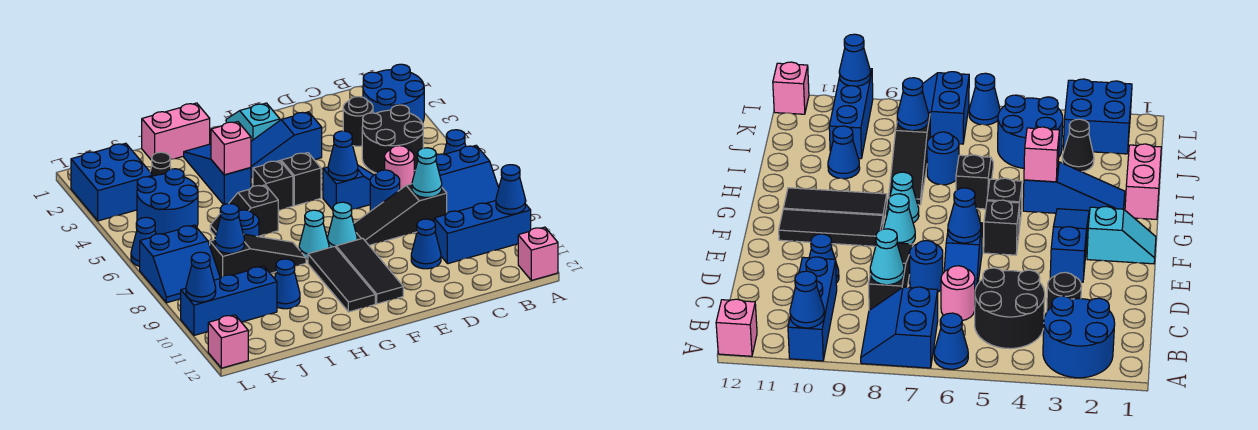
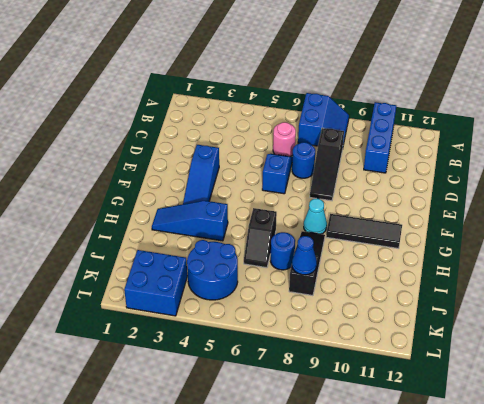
none -> blue round brick A2:B3 level 1
none -> blue cone A6 level 1
none -> pink brick A12 level 1
none -> black round brick B4:C5 level 1

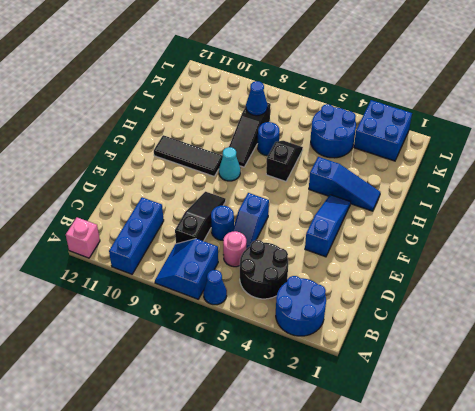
none -> black round brick C3 level 1
none -> blue cone D10 level 1
none -> cyan slope F1:F2 level 1 top 2
none -> black brick F5 level 1

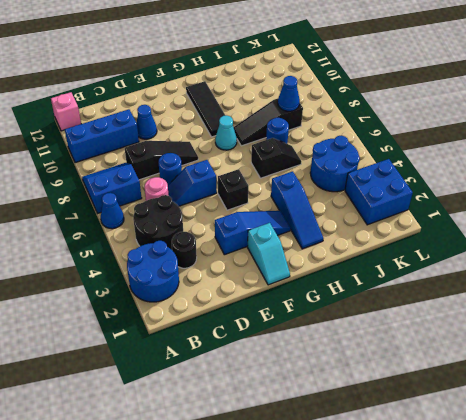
none -> cyan cone F8 level 1
none -> black tile F9:F11 level 1
none -> black brick G5 level 1
none -> pink brick H1:I1 level 1

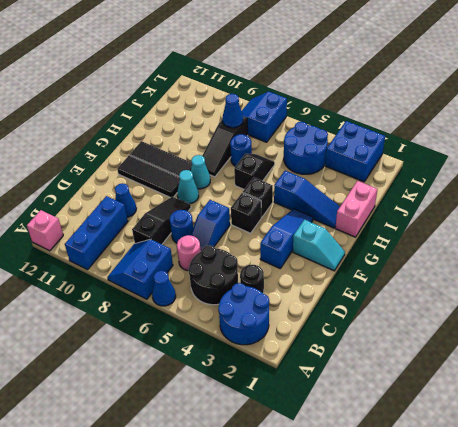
none -> blue cone I10 level 1
none -> black cone J3 level 1
none -> blue brick J10:L10 level 1
none -> blue cone L6 level 1

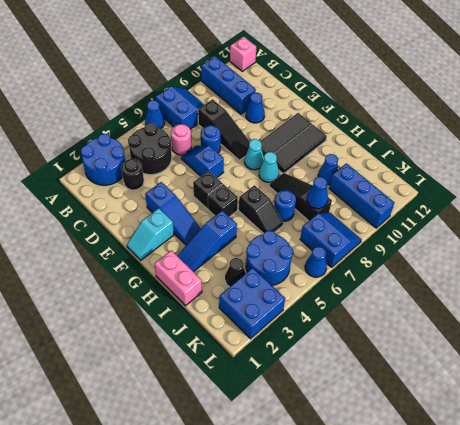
none -> pink brick L12 level 1
none -> blue cone A10 level 2
none -> cyan cone C8 level 2
none -> blue cone E6 level 2

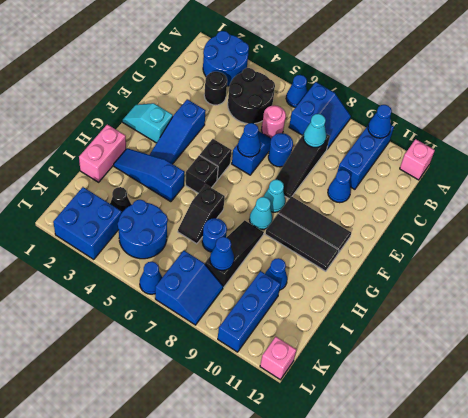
none -> pink brick H4 level 2
none -> blue cone L10 level 2

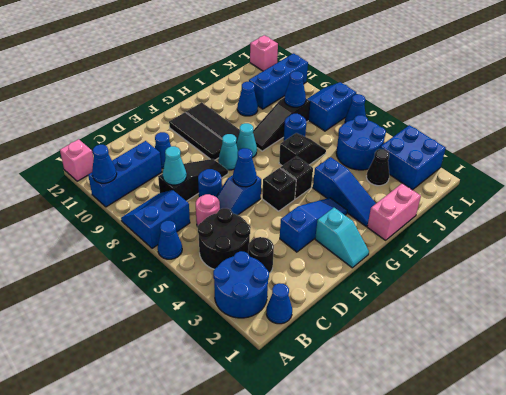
blue cone B1 level 1 -> blue cone L10 level 2
none -> pink brick H4 level 2

